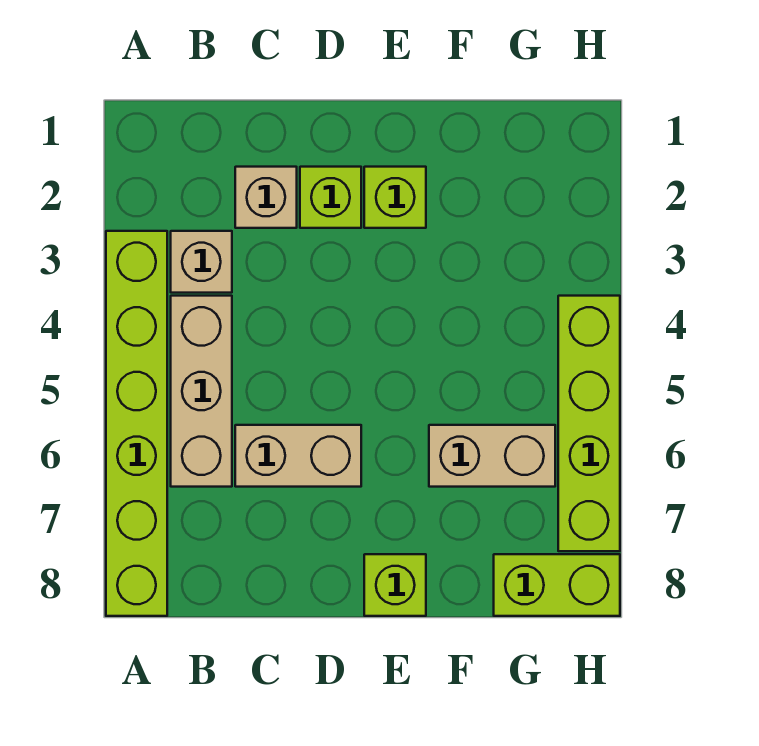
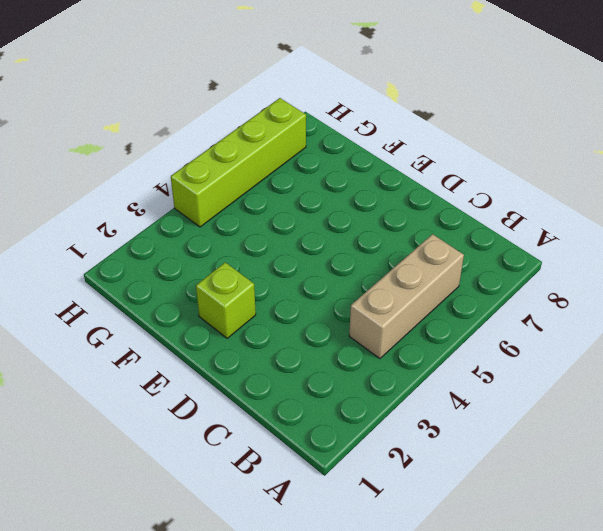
none -> lime brick A3:A8 level 1
none -> tan brick B3 level 1

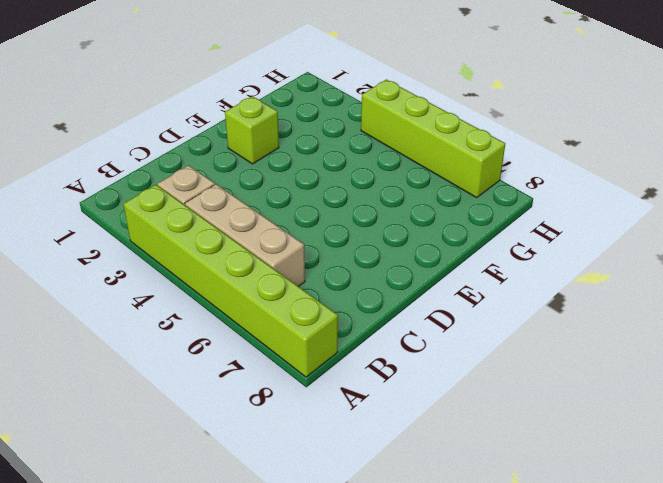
none -> tan brick C2 level 1
none -> tan brick C6:D6 level 1

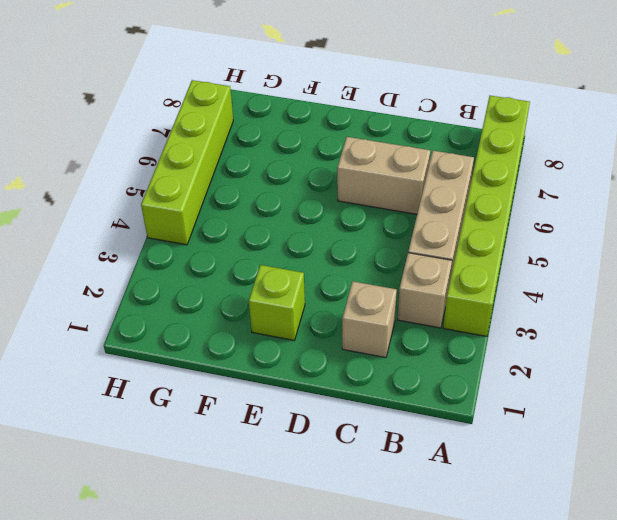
none -> lime brick D2 level 1
none -> lime brick E8 level 1

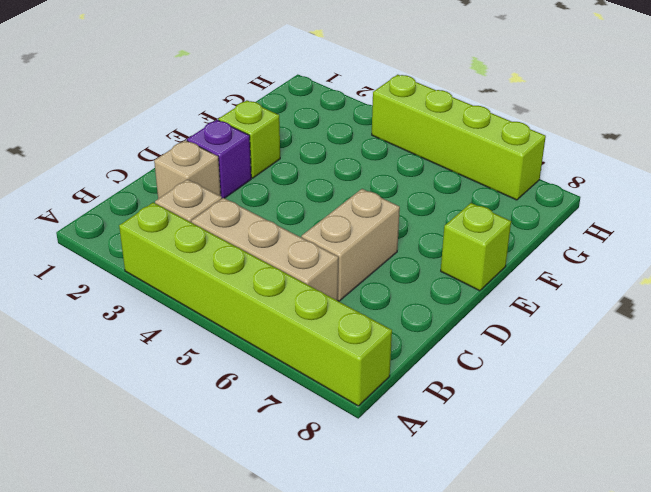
purple brick D2 level 1 -> lime brick D2 level 1
none -> tan brick F6:G6 level 1
none -> lime brick G8:H8 level 1

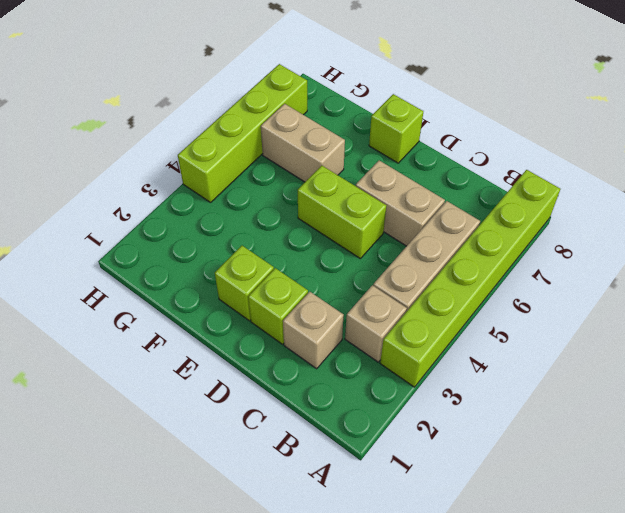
lime brick D5:E5 level 1 -> lime brick G8:H8 level 1

